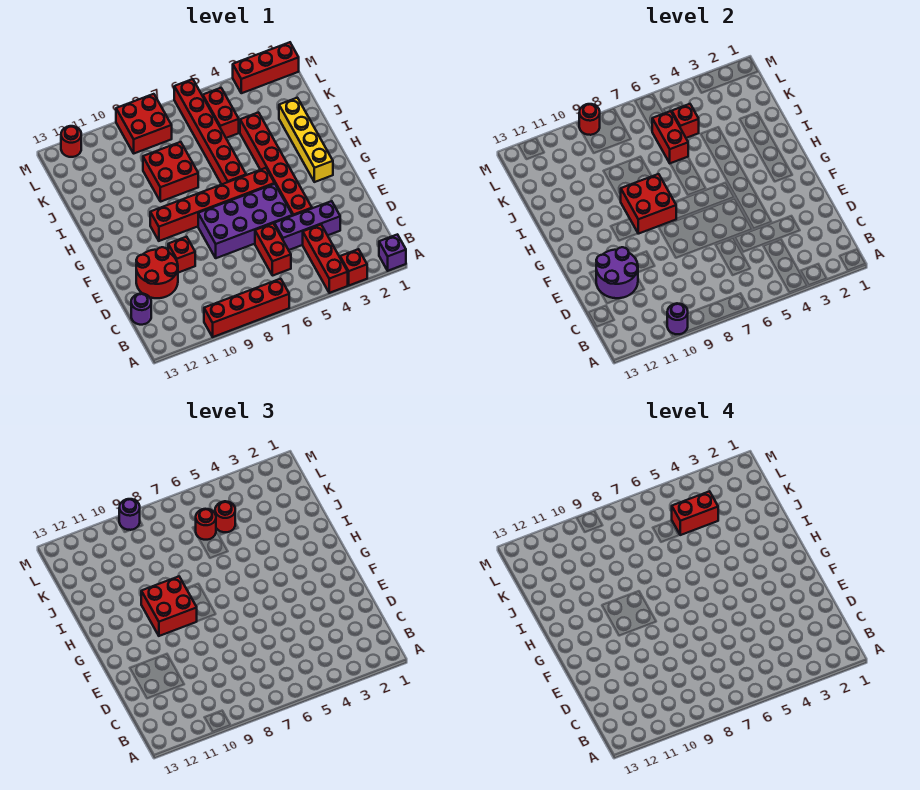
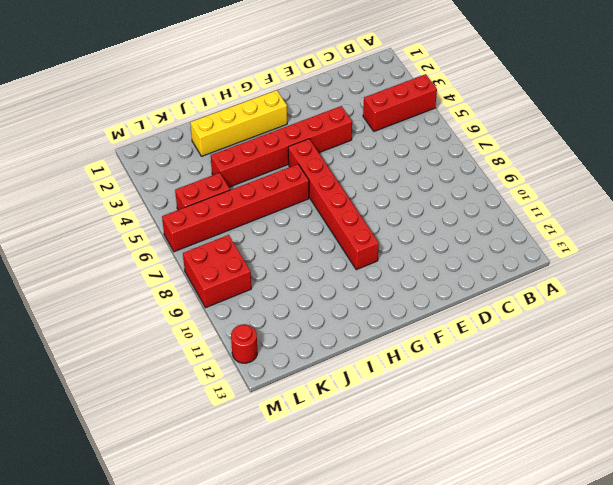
none -> purple brick A1 level 1
none -> red brick A3 level 1
none -> red brick A7:A10 level 1
none -> red brick C6:D6 level 1

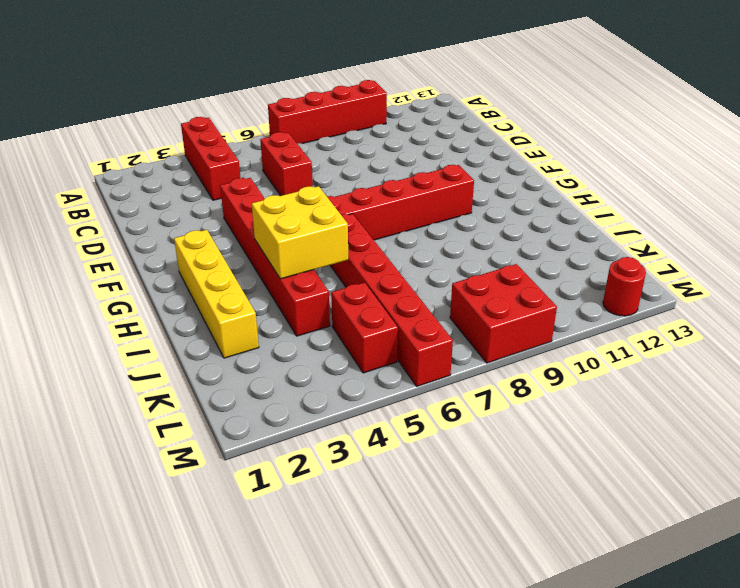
yellow brick H4:I5 level 2 -> none
none -> purple brick A1 level 1
none -> red brick A3 level 1
none -> purple round brick C13 level 1
none -> purple brick D3:D5 level 1

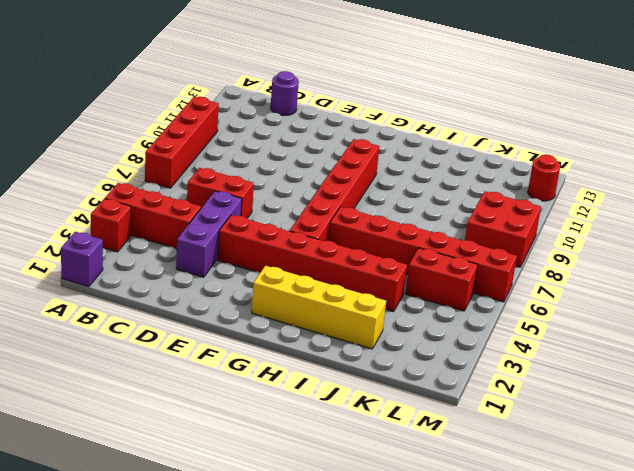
none -> red round brick D11:E12 level 1
none -> purple brick E5:F8 level 1
none -> red brick E10 level 1
none -> red brick I8:J9 level 1

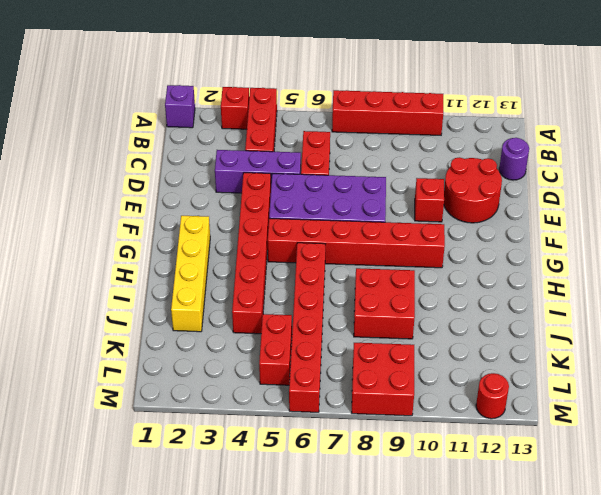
none -> red brick M1:M3 level 1
none -> purple round brick A10 level 2
none -> purple round brick D11:E12 level 2
none -> red brick G8:H9 level 2

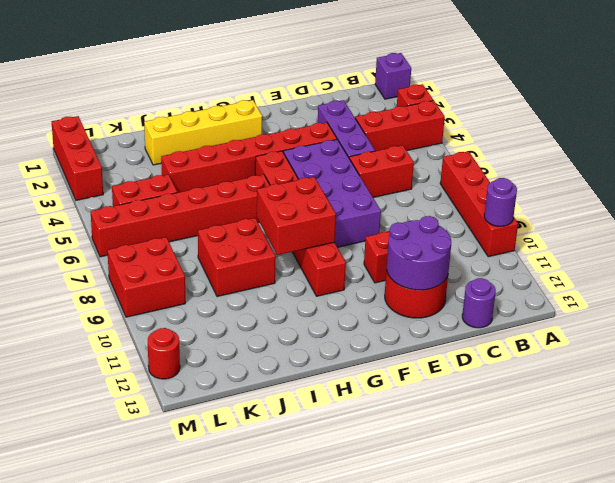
none -> red brick J6:K6 level 2
none -> red brick K5 level 2
none -> red round brick M9 level 2
none -> red brick G9:H10 level 3

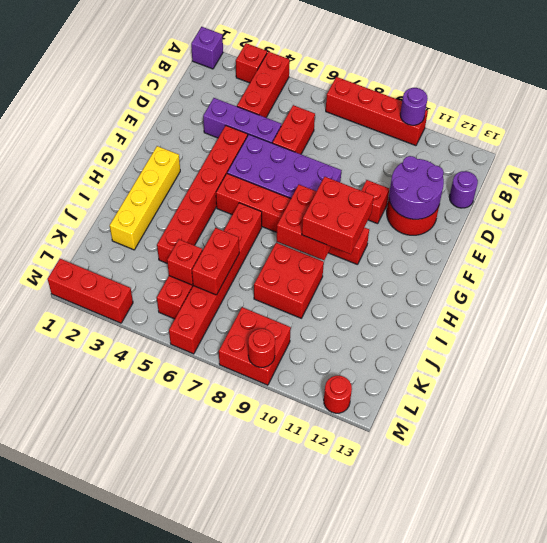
none -> red round brick K5 level 3
none -> red round brick K6 level 3
none -> purple round brick M9 level 3
none -> red brick K4:K5 level 4

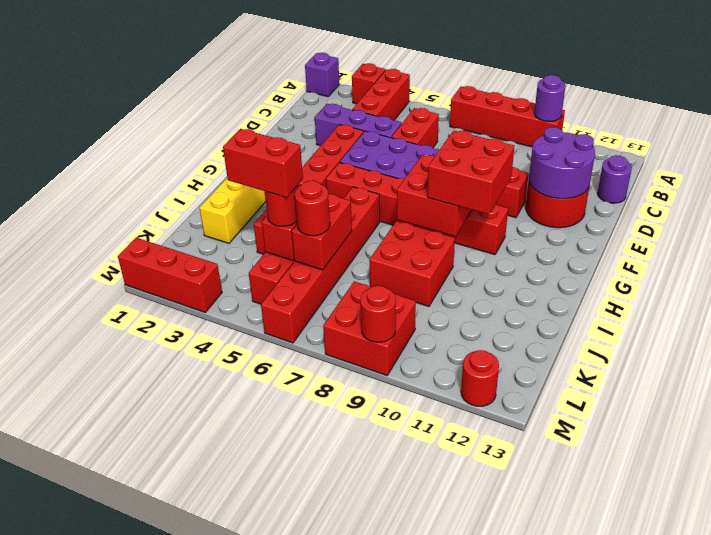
none -> purple round brick M9 level 3

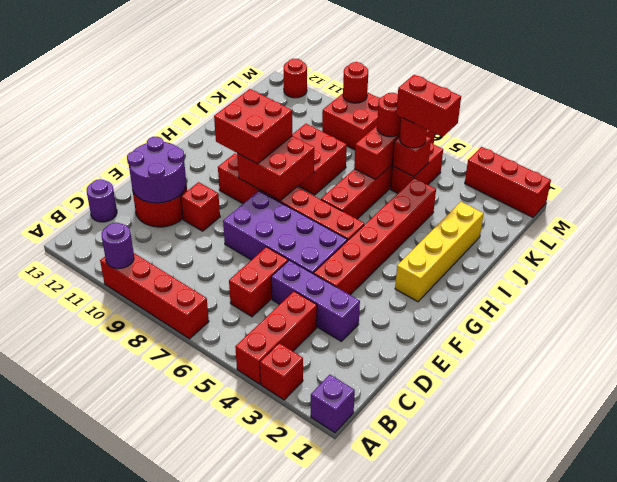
none -> purple round brick M9 level 3

